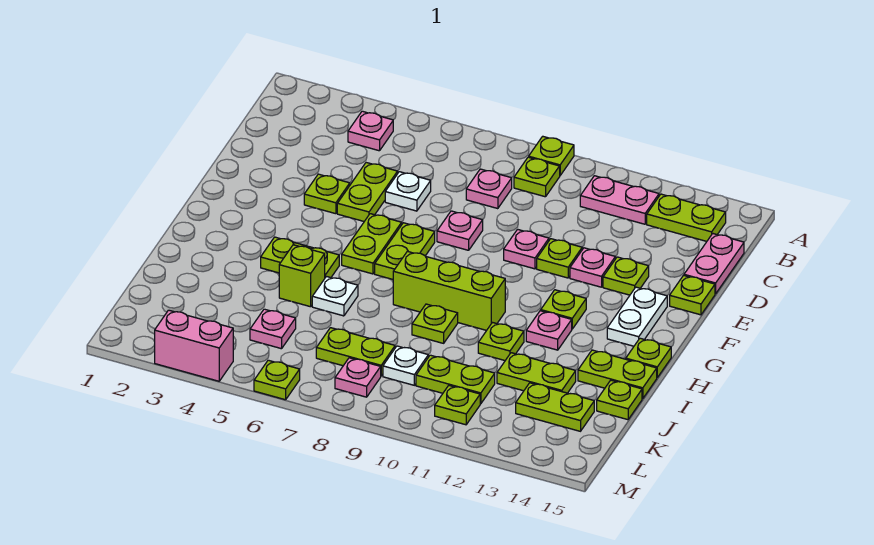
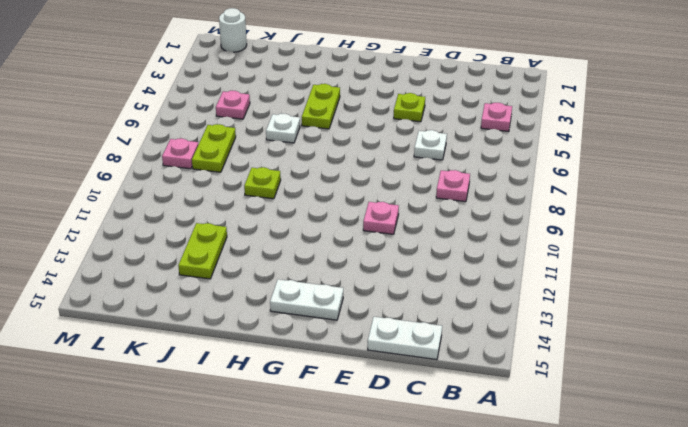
white plate C15:D15 level 1 -> pink plate C15:D15 level 1
white round brick L1 level 1 -> none
none -> lime plate A9 level 1
none -> lime plate B9 level 1
none -> pink plate B11:B12 level 1
none -> lime plate B13:B14 level 1

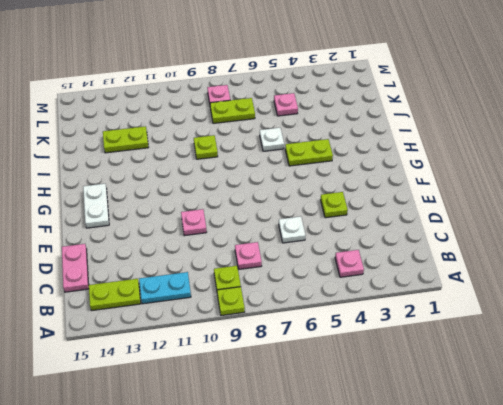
cyan plate B11:B12 level 1 -> pink plate B11:B12 level 1
none -> lime plate D5:E5 level 1
none -> pink plate E8 level 1
none -> lime plate E11 level 1
none -> pink plate E12 level 1

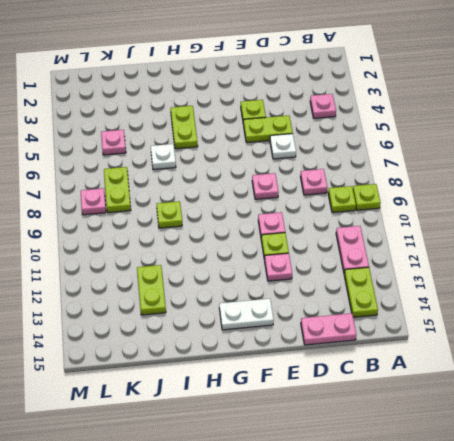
none -> lime plate E13 level 1
none -> lime plate E15 level 1
none -> lime plate F6:G6 level 1
none -> lime plate F7:G7 level 1

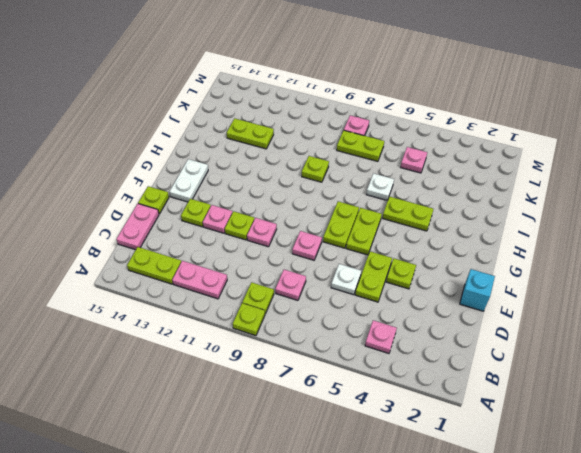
cyan brick E1 level 1 -> none
none -> lime plate G12 level 1
none -> lime brick H8:H10 level 1
none -> pink plate H12 level 1
none -> lime plate H15 level 1

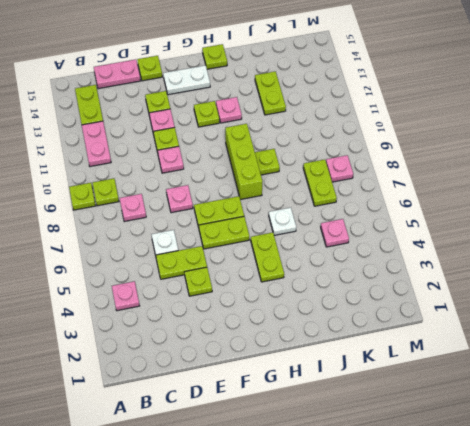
none -> lime brick I5 level 1
none -> lime plate I11 level 1
none -> lime plate I14:I15 level 1
none -> lime plate J15 level 1

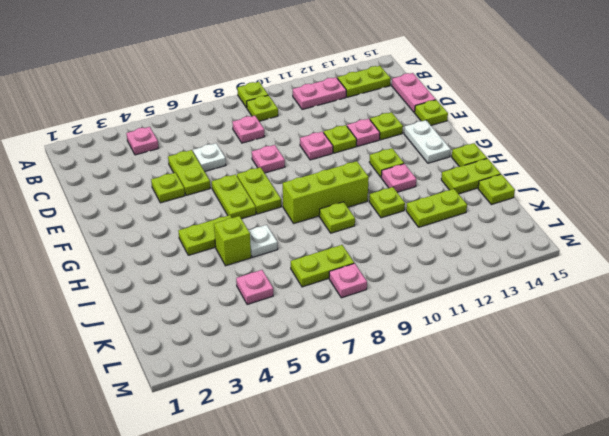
none -> white plate K9 level 1
none -> lime plate K10:K11 level 1
none -> lime plate K13:K14 level 1
none -> lime plate L11 level 1

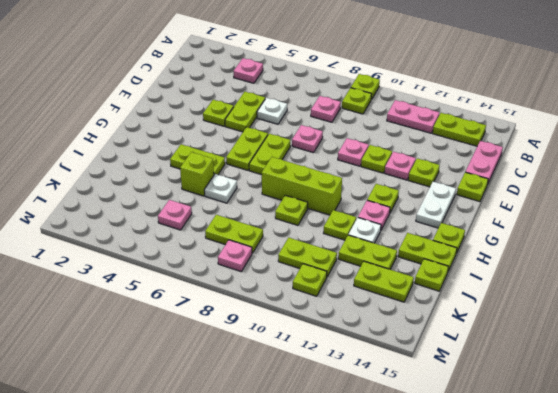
white plate I12 level 1 -> white plate K9 level 1
none -> pink brick M3:M4 level 1
none -> lime plate M6 level 1

